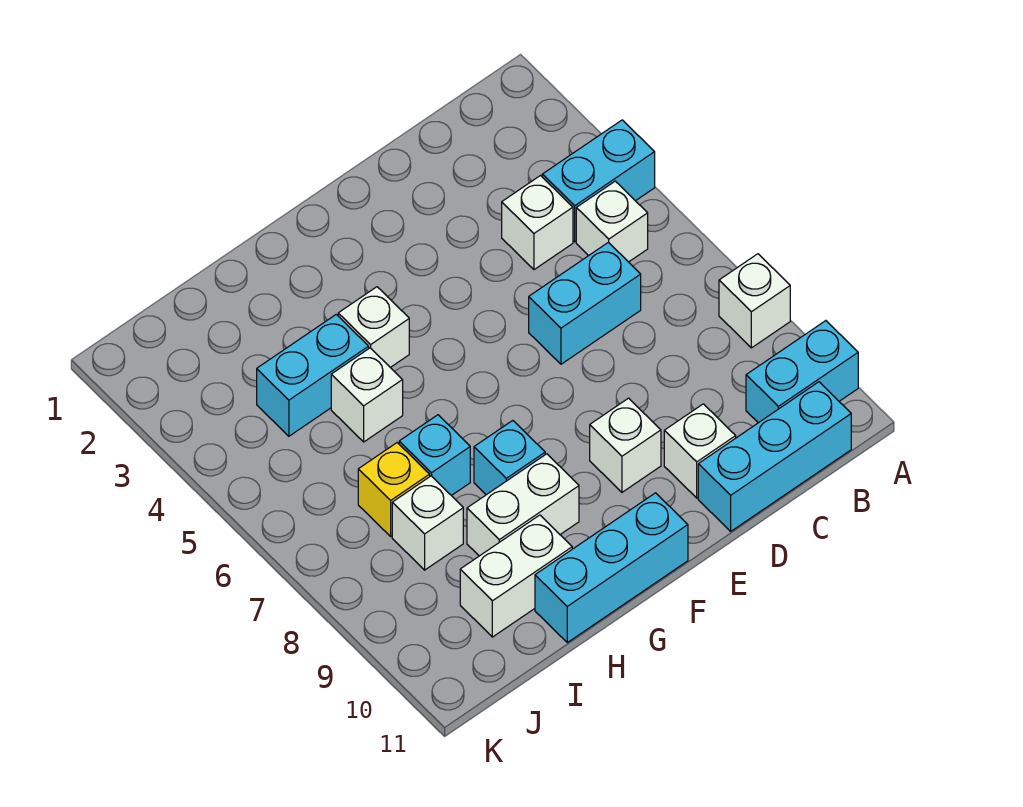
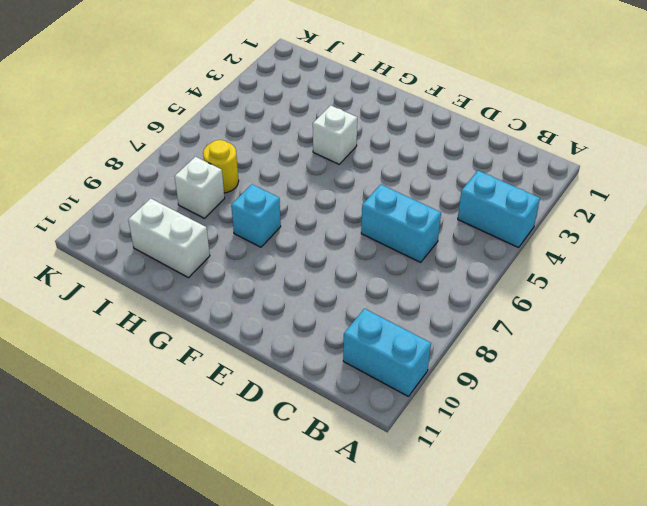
yellow round brick I7 level 1 -> yellow brick I7 level 1
none -> white brick A8 level 1
none -> white brick B5 level 1
none -> cyan brick B11:D11 level 1

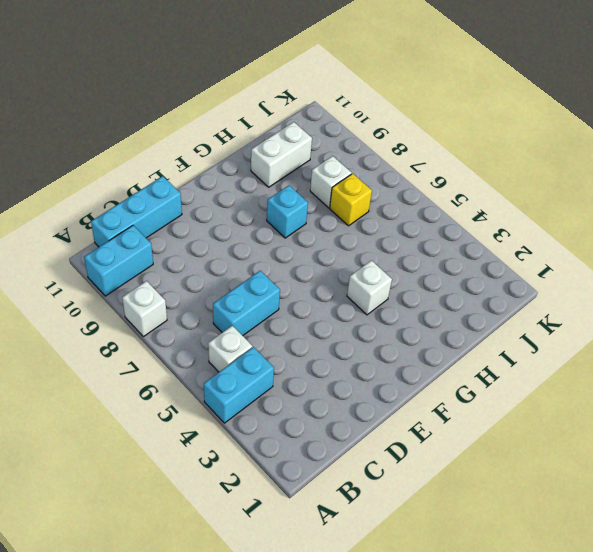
none -> white brick C4 level 1
none -> white brick D10 level 1
none -> white brick E9 level 1

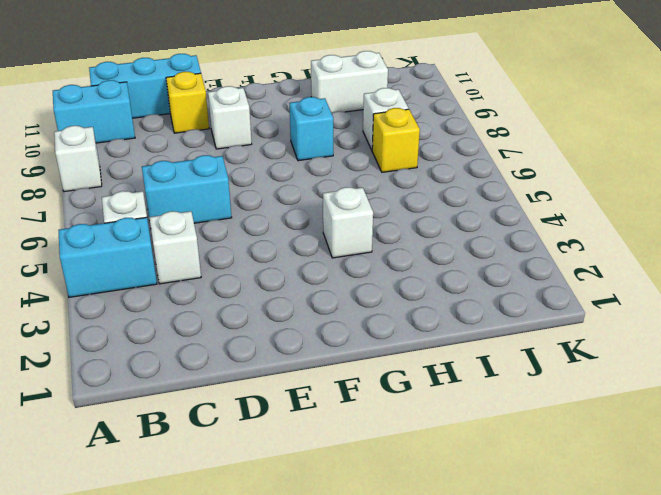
yellow brick D10 level 1 -> white brick D10 level 1
none -> cyan brick F11:H11 level 1
none -> white brick G9:H9 level 1
none -> cyan brick H4:I4 level 1

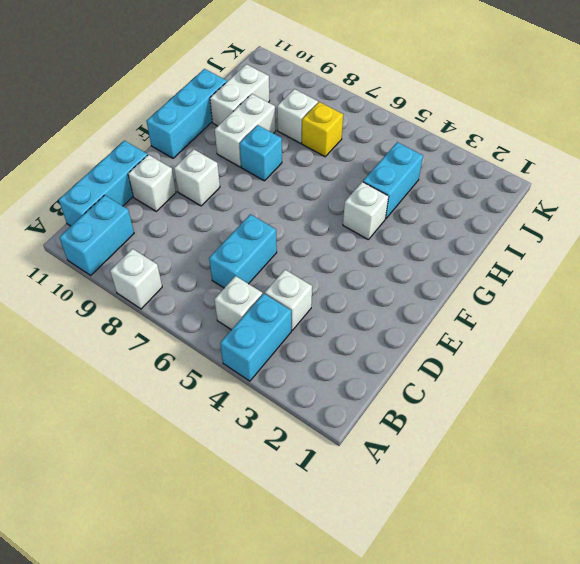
none -> white brick H5 level 1
none -> cyan brick H7 level 1

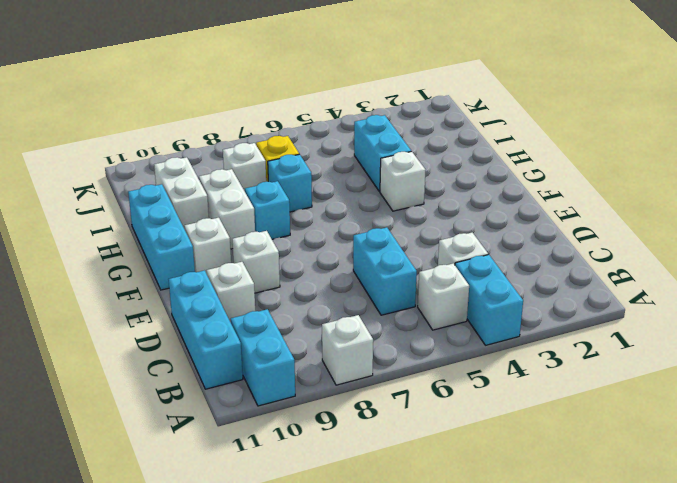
white brick F10 level 1 -> white brick H5 level 1

